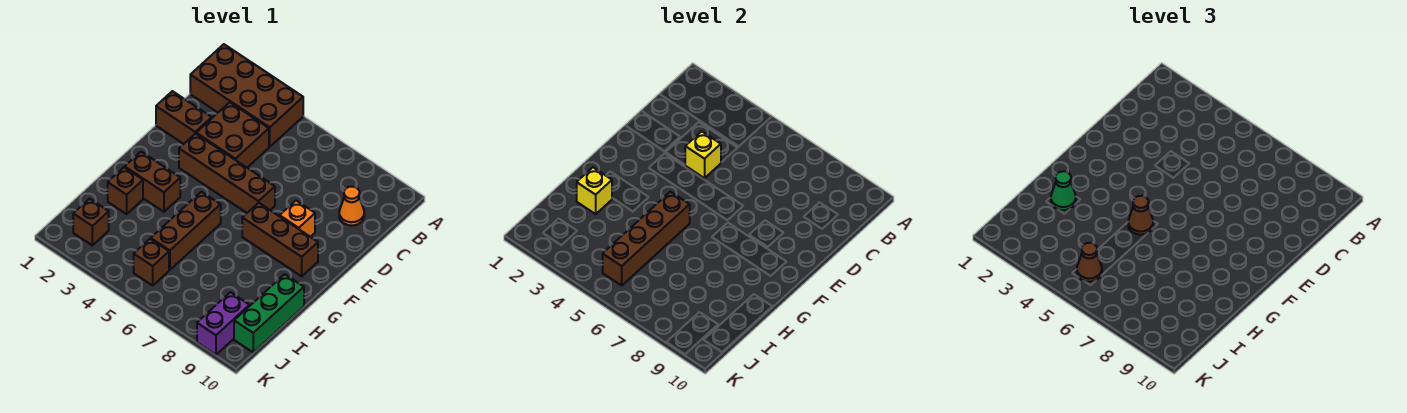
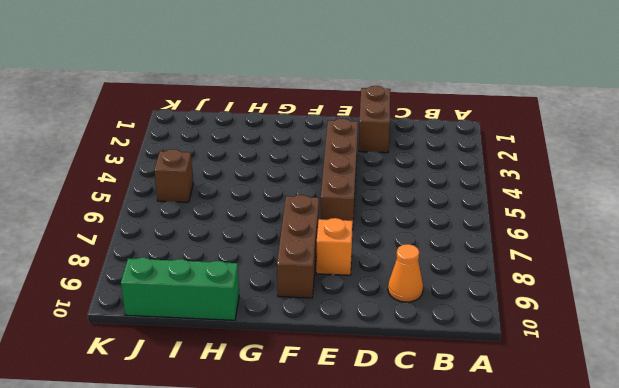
none -> brown brick A1:B4 level 1
none -> brown brick C3:D4 level 1
none -> brown brick G2:G3 level 1

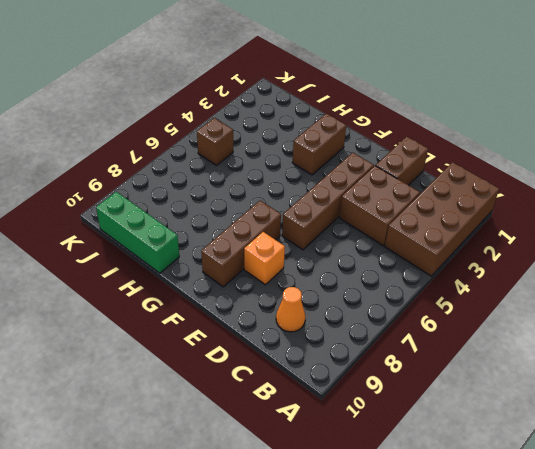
none -> brown brick G5:I5 level 1
none -> brown brick H2 level 1
none -> brown brick J2 level 1

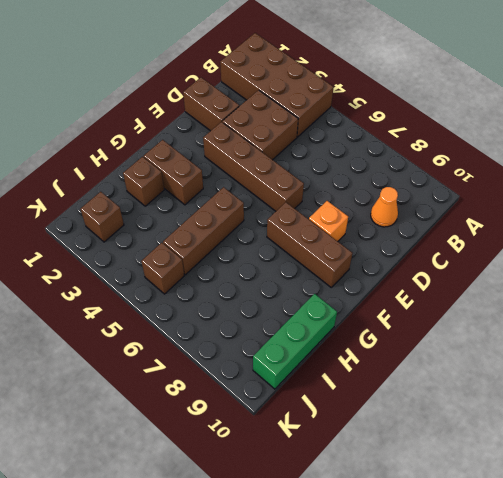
none -> purple brick J9:K9 level 1
none -> yellow brick D4 level 2
none -> brown brick G5:J5 level 2

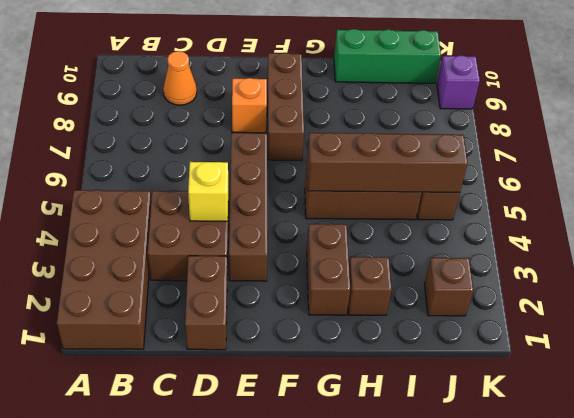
purple brick K9 level 1 -> purple brick J9:K9 level 1
none -> yellow brick H2 level 2
none -> brown cone G5 level 3
none -> green cone H2 level 3

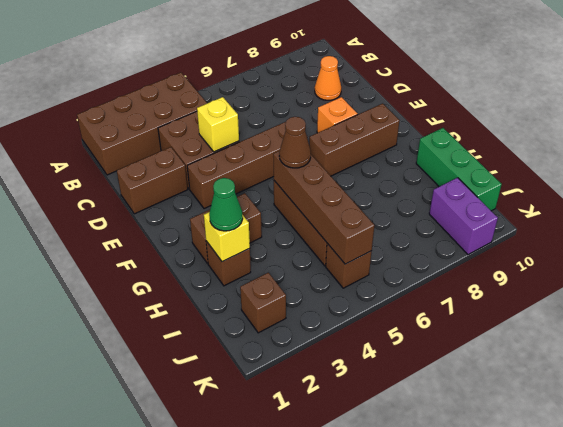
none -> brown cone J5 level 3

